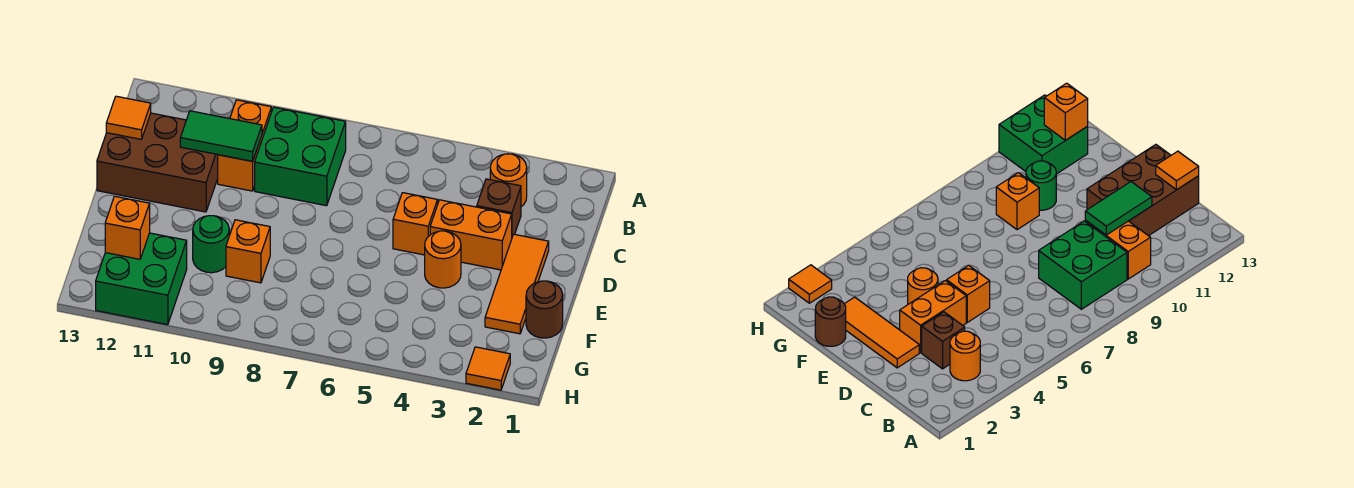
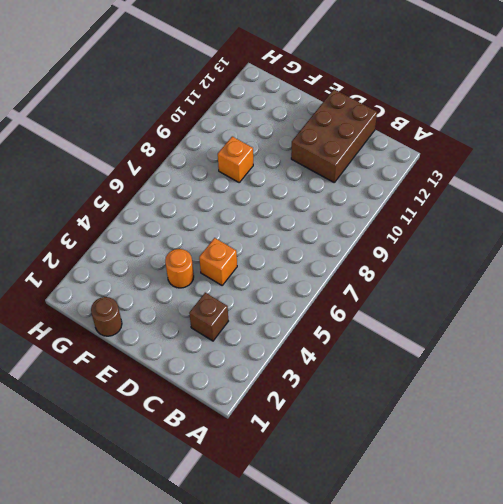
none -> orange round brick B3 level 1
none -> green brick B8:C9 level 1
none -> orange brick B10:C10 level 1

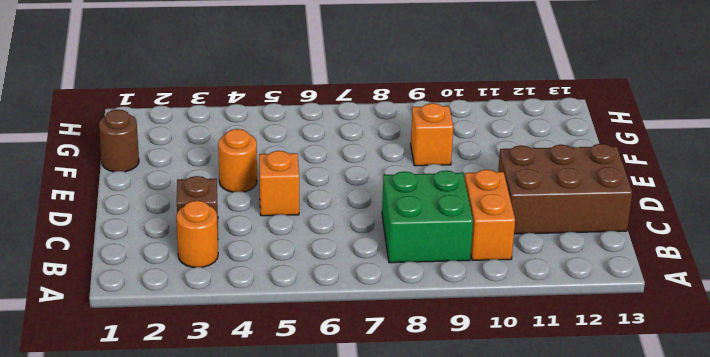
none -> orange tile D2:F2 level 1
none -> orange brick D3:D4 level 1
none -> green round brick F10 level 1

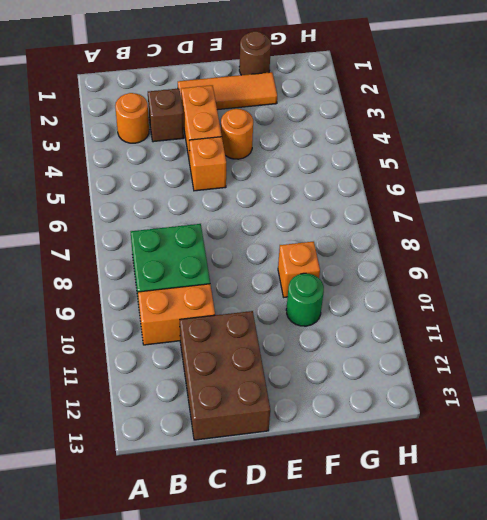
none -> green brick G11:H12 level 1
none -> orange tile H2 level 1
none -> green tile C10:C11 level 2

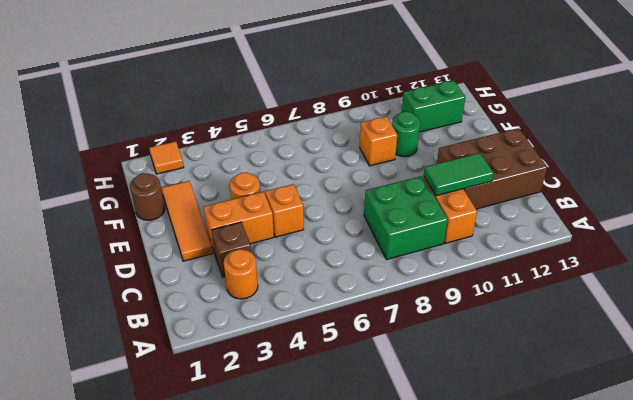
green brick G11:G12 level 1 -> green brick G11:H12 level 1
none -> orange tile C13 level 2
none -> orange brick G12 level 2

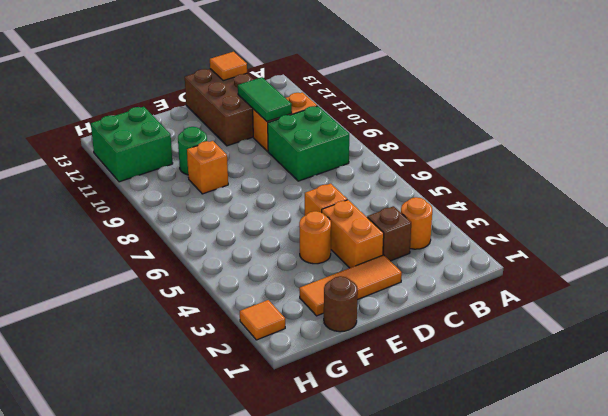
none -> orange brick G12 level 2

